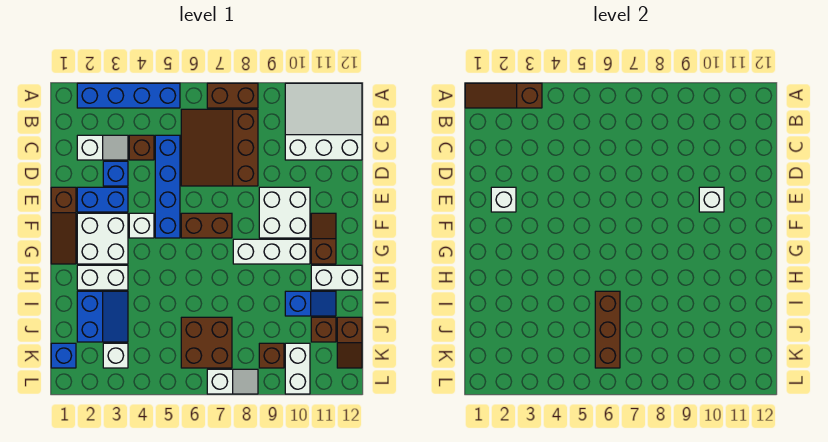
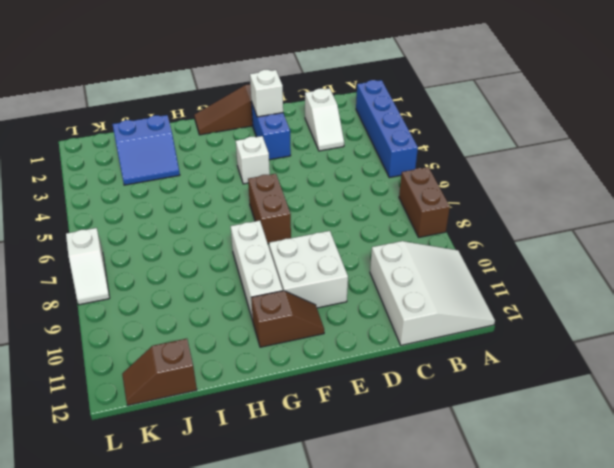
none -> brown slope B6:D8 level 1 top 8
none -> brown brick C4 level 1
none -> blue brick C5:F5 level 1
none -> blue brick D3 level 1

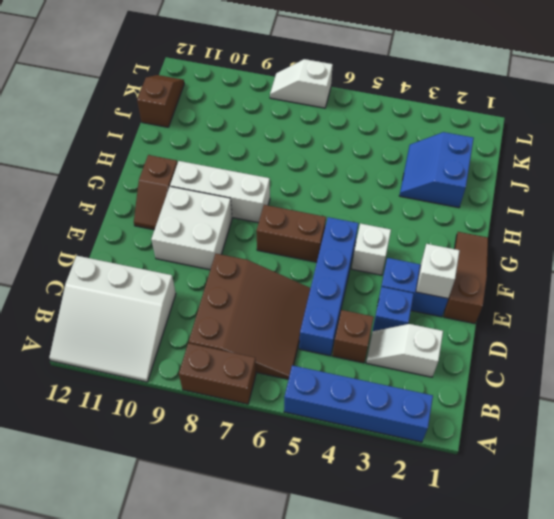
none -> white brick F2:G3 level 1
none -> white brick H2:H3 level 1
none -> white brick H11:H12 level 1
none -> blue slope I10:I11 level 1 top 10

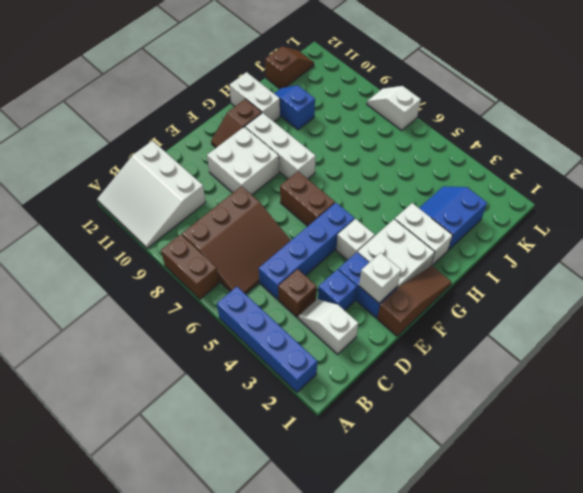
none -> brown brick J6:K7 level 1
none -> brown brick J11 level 1
none -> blue brick K1 level 1
none -> white brick K3 level 1

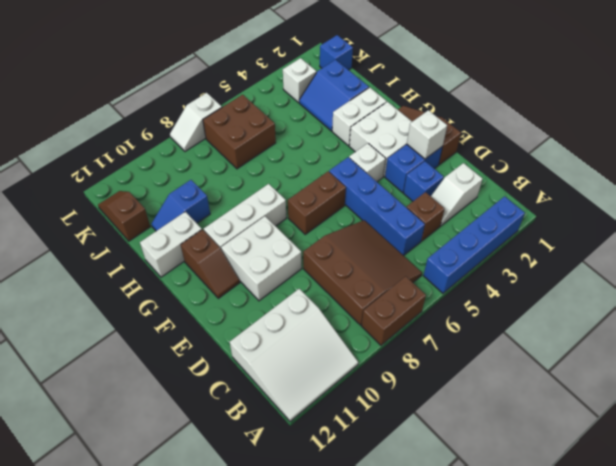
none -> brown brick J11 level 1
none -> brown brick K9 level 1
none -> white brick K10:L10 level 1
none -> brown slope A1:A3 level 2 top 3

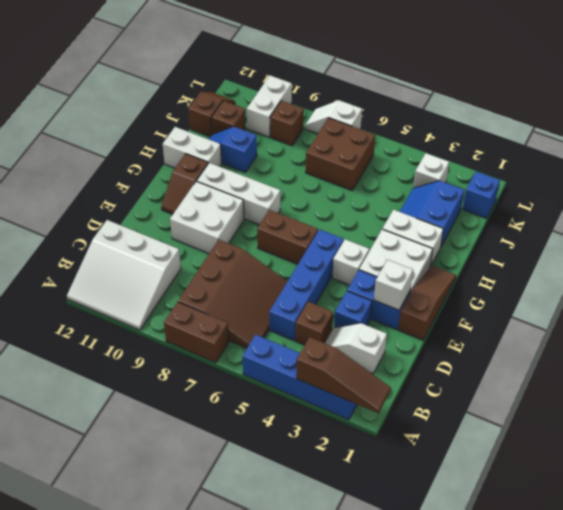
none -> white brick E10 level 2
none -> brown brick I6:K6 level 2

